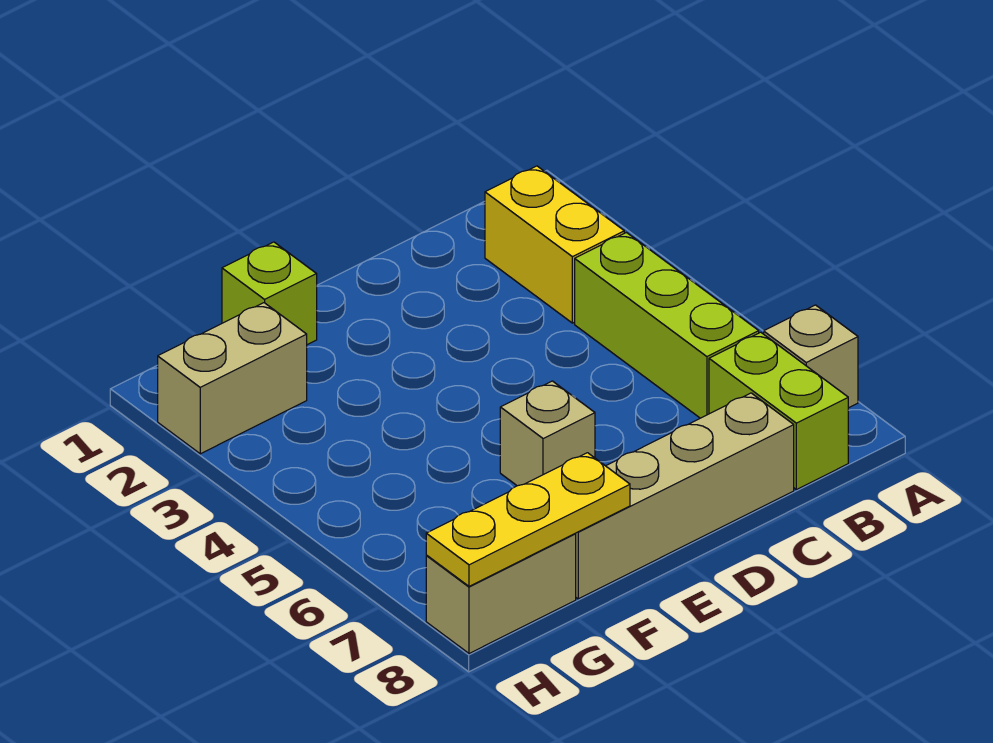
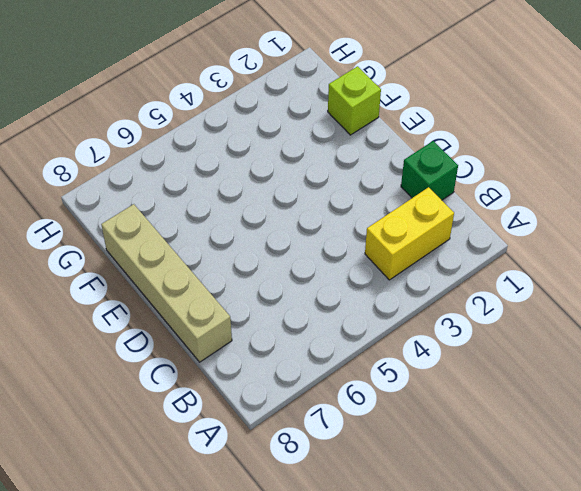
green brick C1 level 1 -> none
none -> tan brick A7 level 1
none -> lime brick B4:B6 level 1

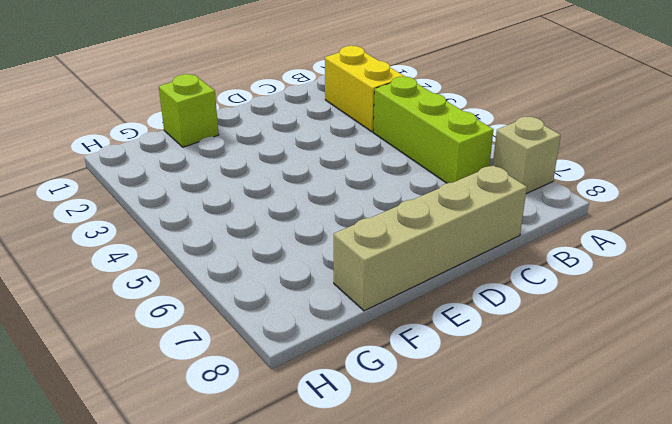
none -> lime brick B7:B8 level 1
none -> tan brick E6 level 1

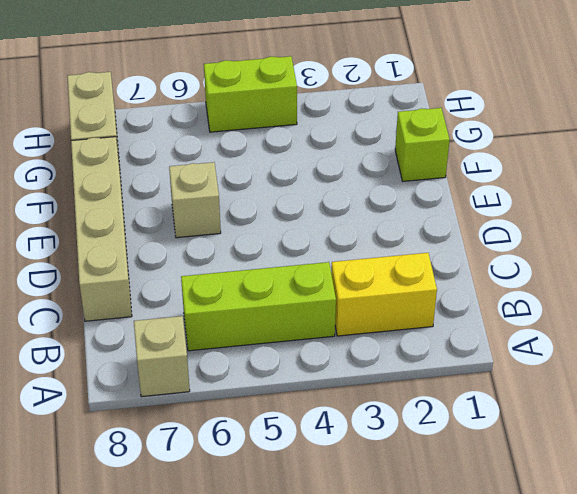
lime brick H4:H5 level 1 -> lime brick B7:B8 level 1
none -> tan brick G2:H2 level 1
none -> yellow plate F8:H8 level 2

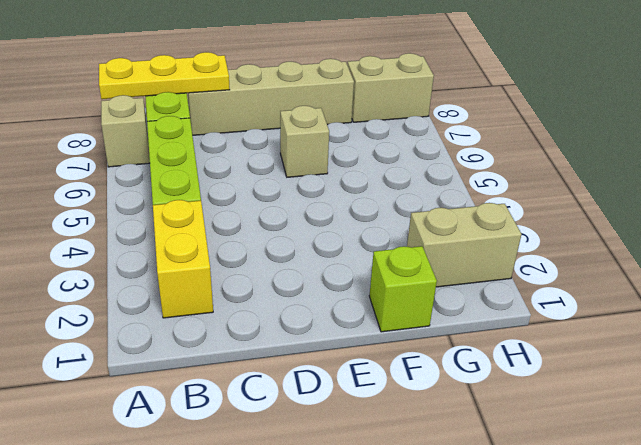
yellow plate A8:C8 level 2 -> yellow plate F8:H8 level 2

